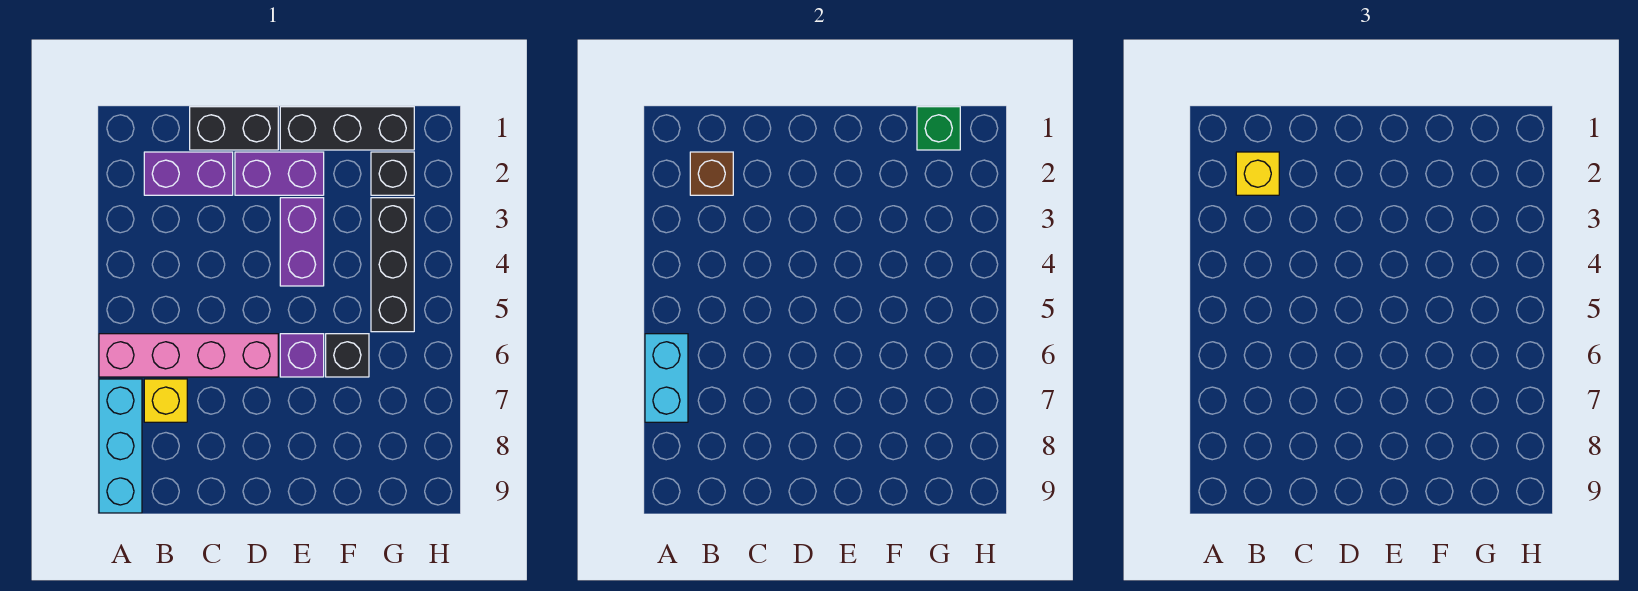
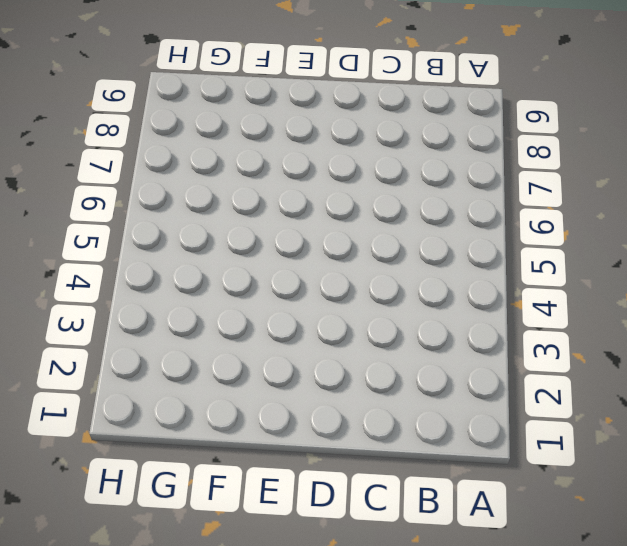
none -> pink brick A6:D6 level 1
none -> cyan brick A7:A9 level 1
none -> purple brick B2:C2 level 1

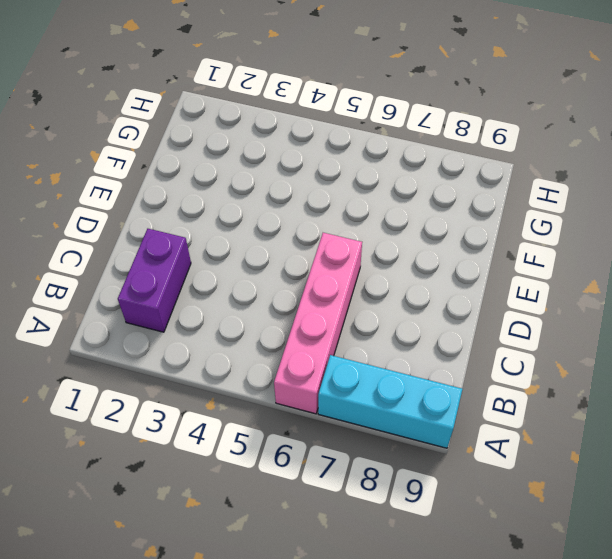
none -> yellow brick B7 level 1
none -> black brick C1:D1 level 1
none -> purple brick D2:E2 level 1

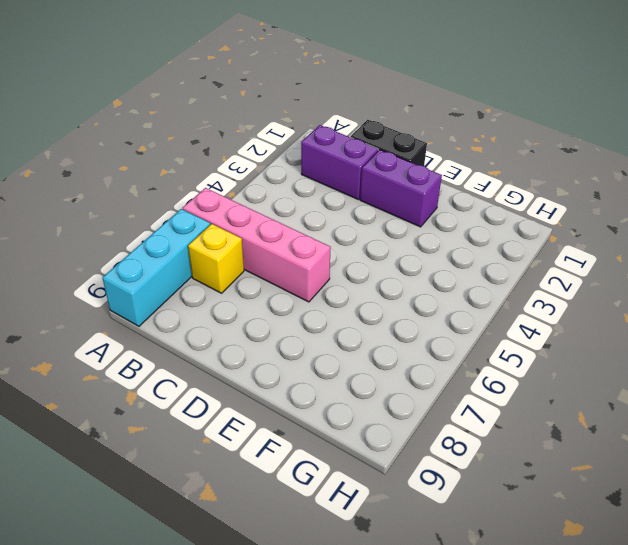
none -> black brick E1:G1 level 1
none -> purple brick E3:E4 level 1
none -> purple brick E6 level 1

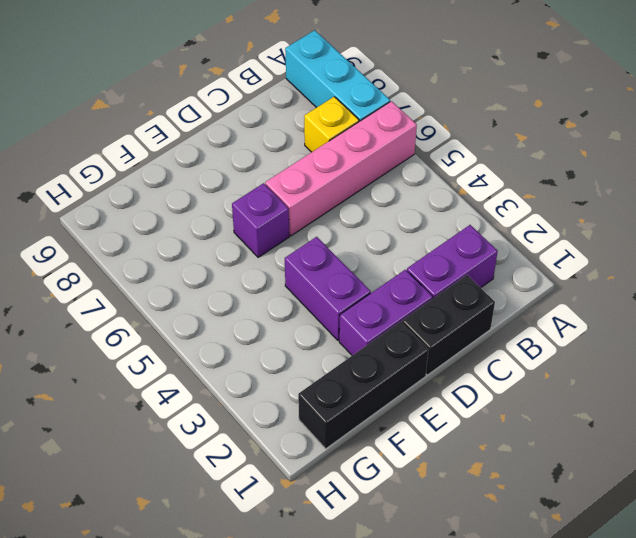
none -> black brick F6 level 1
none -> black brick G2 level 1
none -> black brick G3:G5 level 1

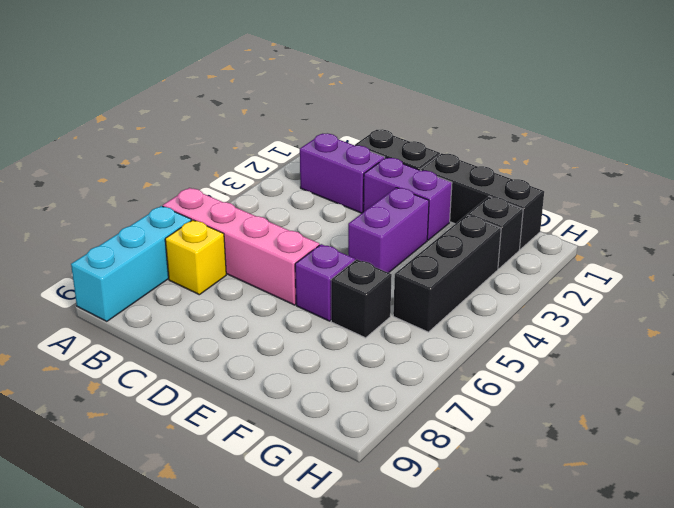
none -> cyan brick A6:A7 level 2
none -> brown brick B2 level 2
none -> green brick G1 level 2

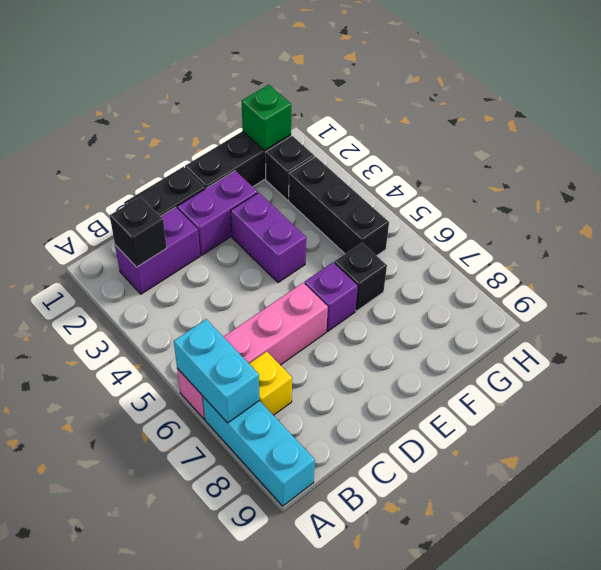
black brick B2 level 2 -> brown brick B2 level 2
none -> yellow brick B2 level 3

